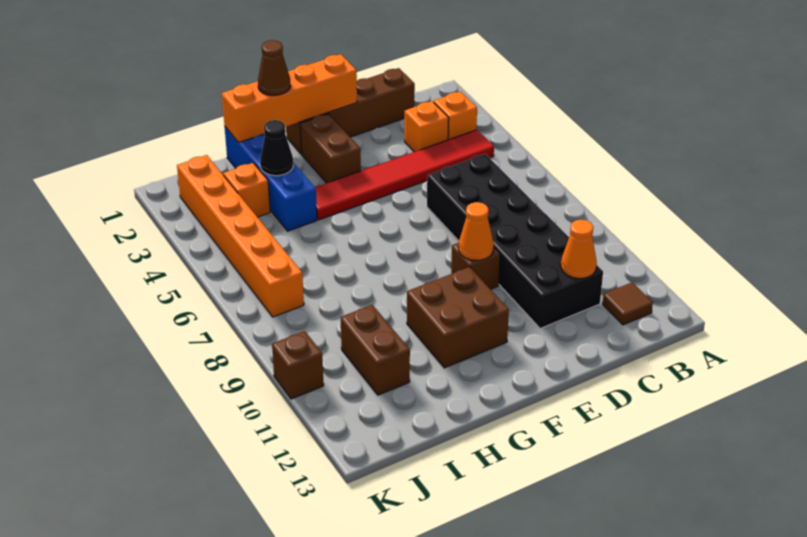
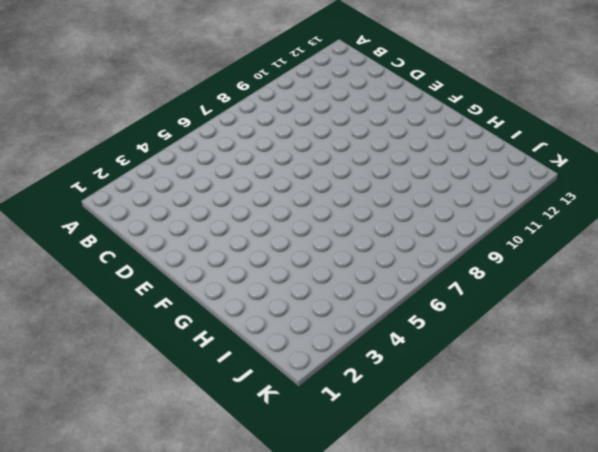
none -> orange brick B3 level 1
none -> red tile B4:G4 level 1
none -> brown tile B12 level 1

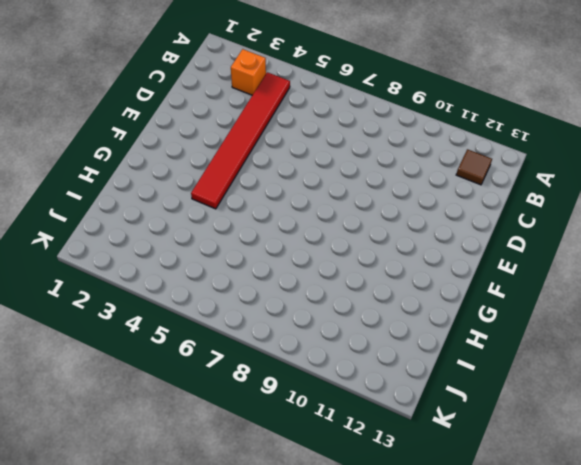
none -> brown brick C1:F1 level 1
none -> orange brick C3 level 1
none -> black brick C6:D11 level 1

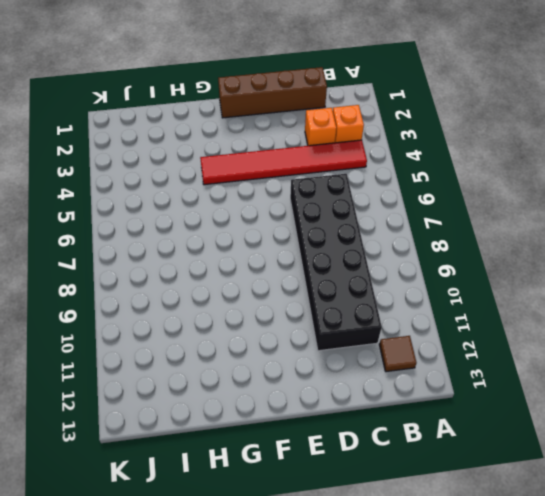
none -> brown brick E9 level 1
none -> brown brick F2:F3 level 1
none -> brown brick F10:G11 level 1

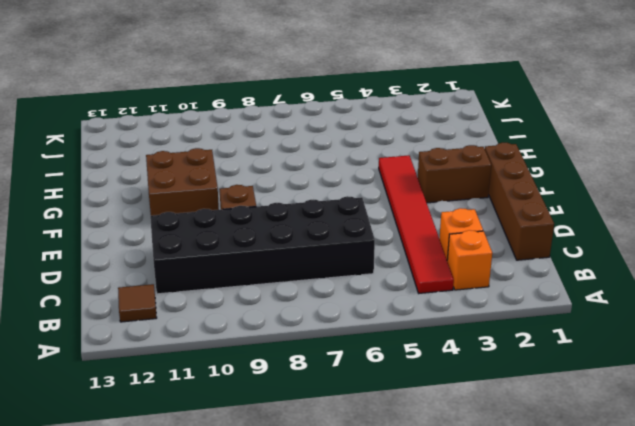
none -> blue brick H1:H4 level 1
none -> orange brick I3 level 1
none -> brown brick I10:I11 level 1

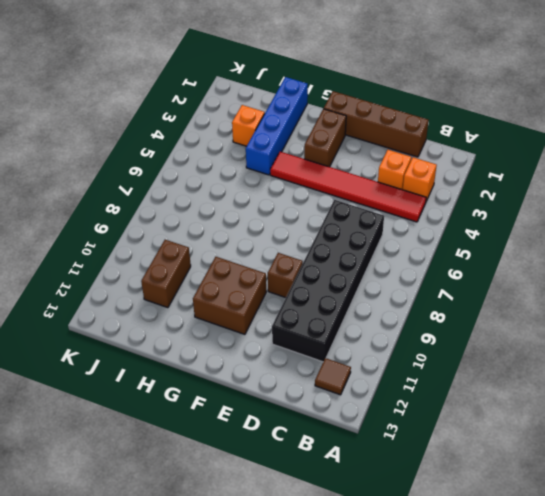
none -> orange brick J2:J7 level 1
none -> brown brick K10 level 1
none -> orange cone C11 level 2

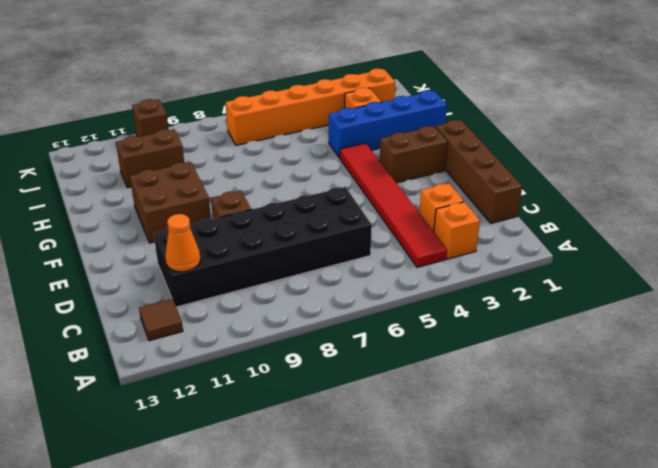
none -> orange brick E1:H1 level 2
none -> orange cone E9 level 2
none -> black cone H3 level 2

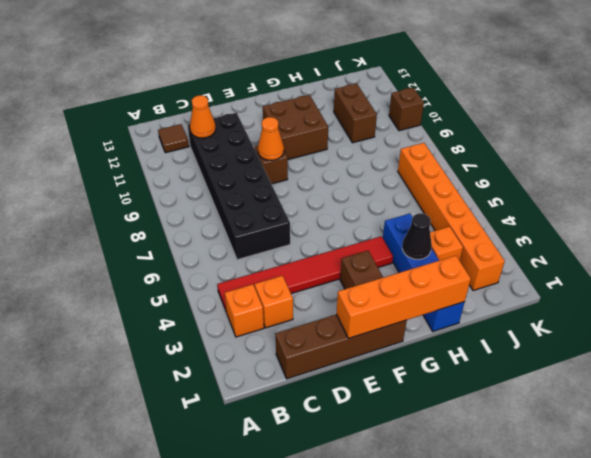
none -> brown cone G1 level 3

